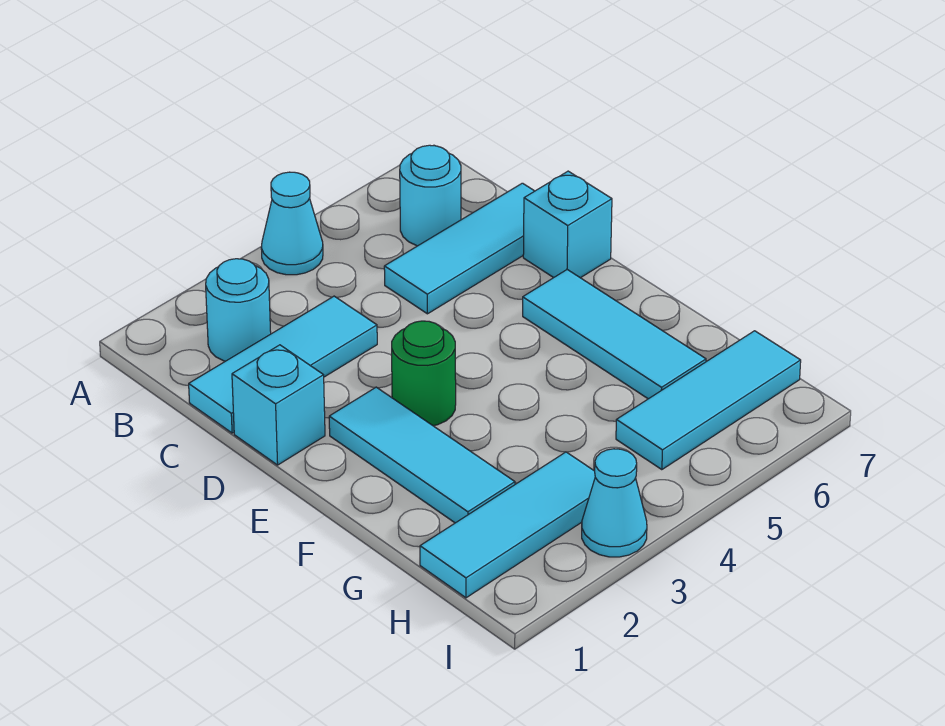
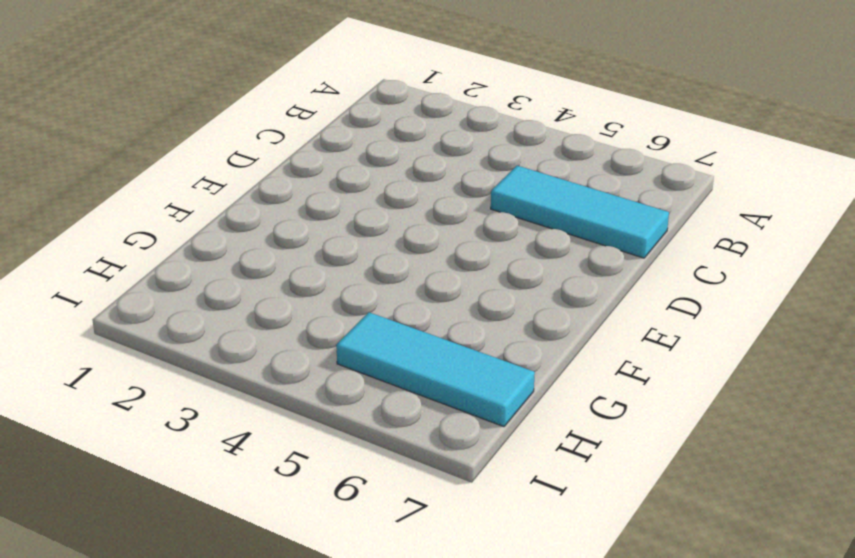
none -> cyan cone A4 level 1
none -> cyan round brick B2 level 1
none -> cyan round brick B6 level 1

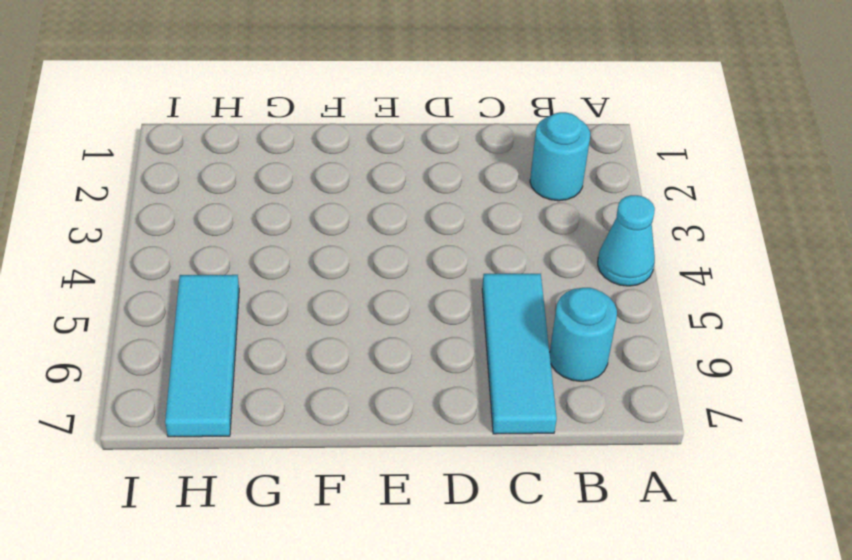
none -> cyan tile C1:C3 level 1
none -> cyan brick D1 level 1
none -> cyan brick D7 level 1

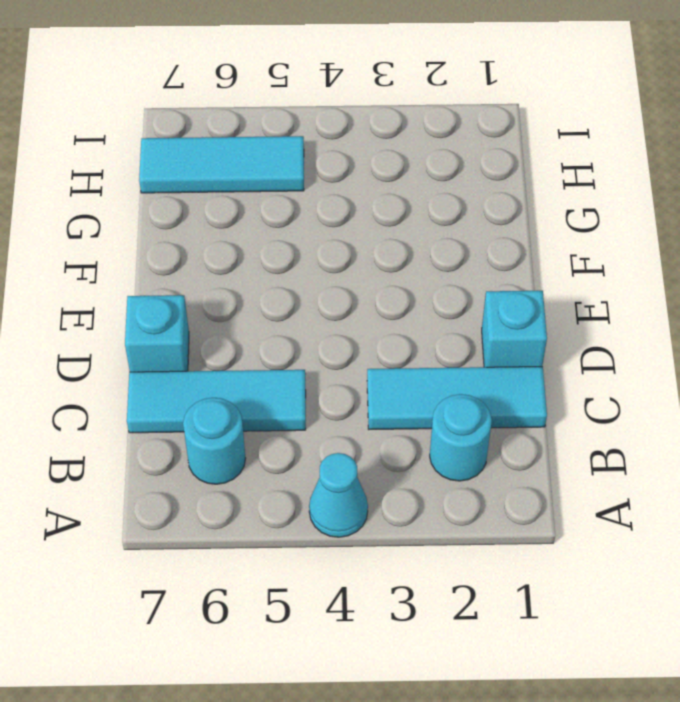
none -> cyan tile E2:G2 level 1
none -> green round brick E3 level 1
none -> cyan tile E6:G6 level 1

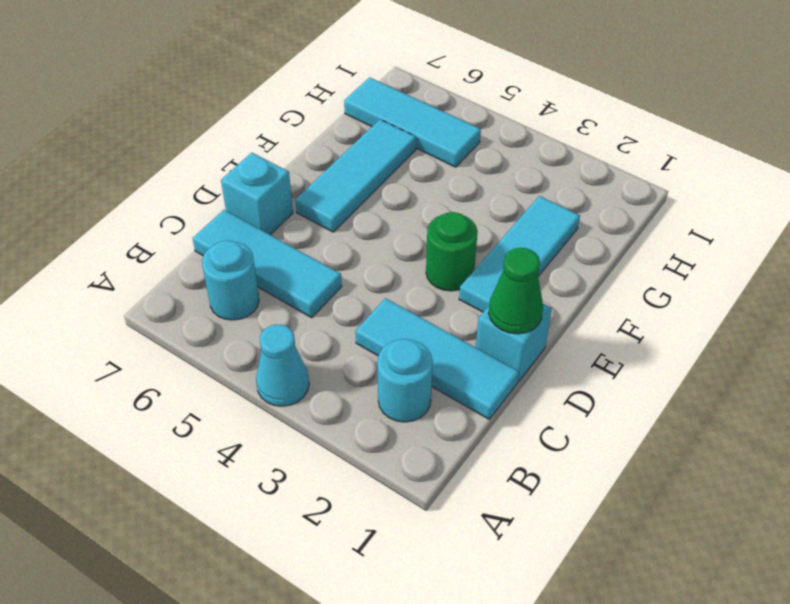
green cone D1 level 2 -> none
none -> cyan tile H1:H3 level 1
none -> cyan cone I3 level 1

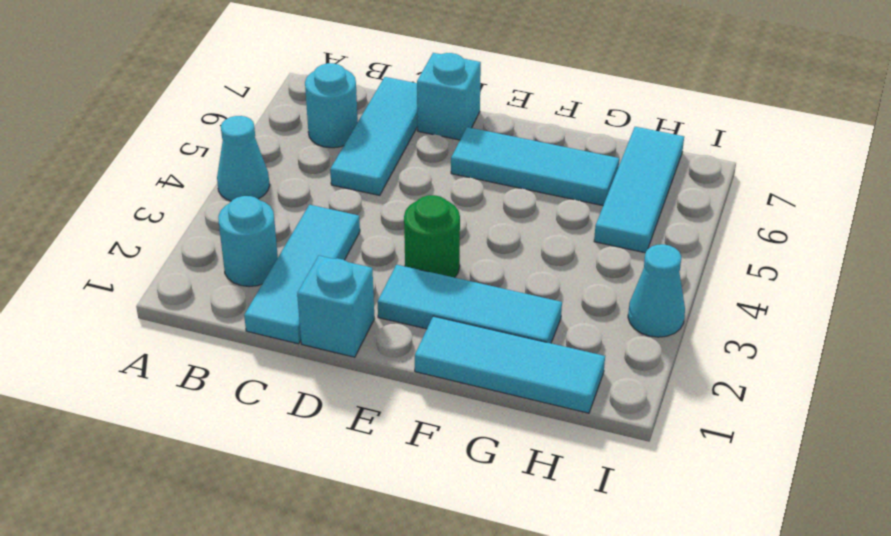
cyan tile F1:H1 level 1 -> cyan tile H1:H3 level 1

